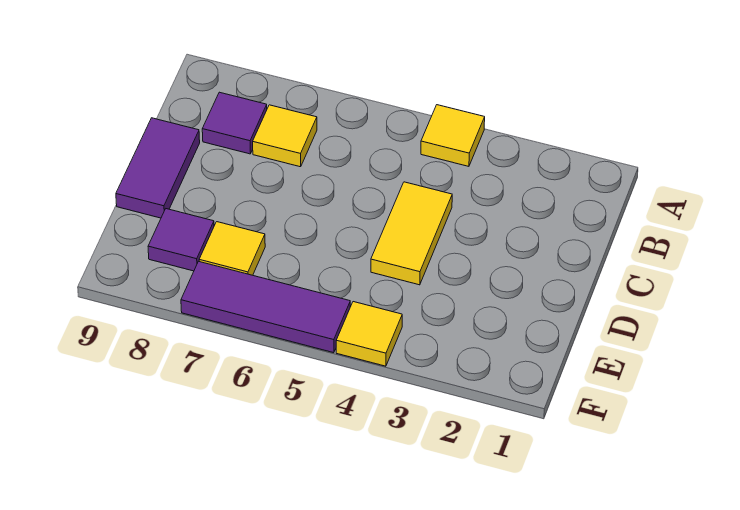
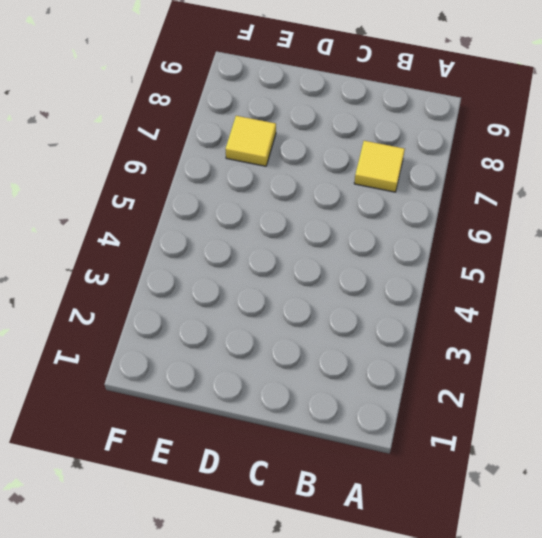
none -> yellow tile A4 level 1
none -> purple tile B8 level 1

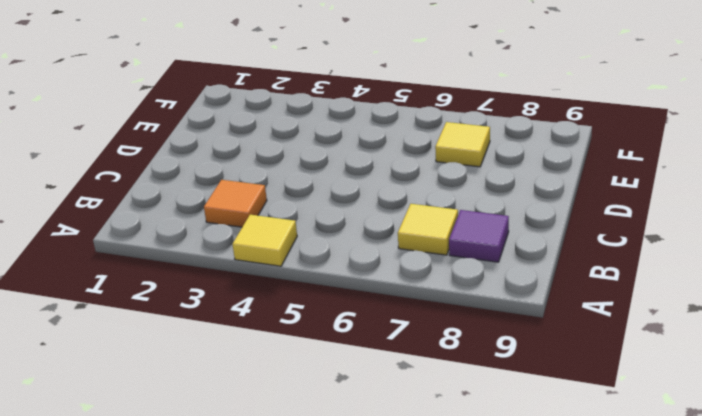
orange tile B3 level 1 -> none
none -> yellow tile C4:D4 level 1
none -> purple tile C9:D9 level 1

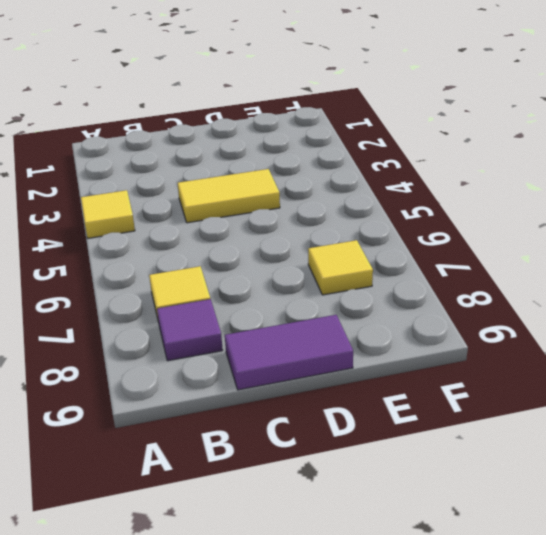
none -> purple tile E8 level 1
none -> yellow tile F4 level 1

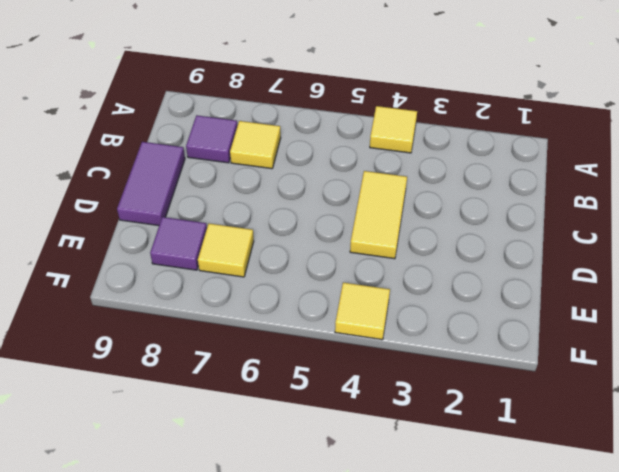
none -> purple tile F5:F7 level 1

